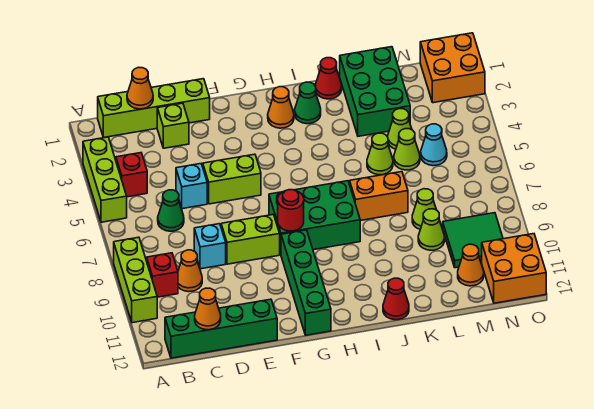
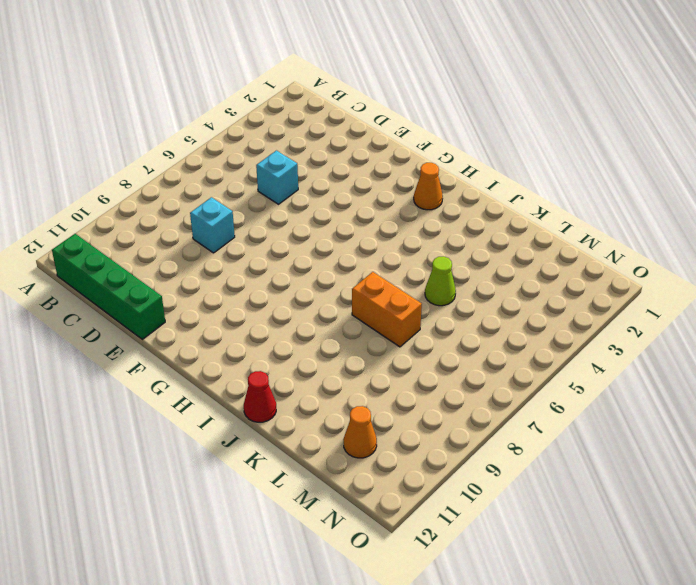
none -> lime brick A3:A5 level 1
none -> lime brick A8:A10 level 1
none -> lime brick B1:E1 level 1
none -> red brick B4 level 1

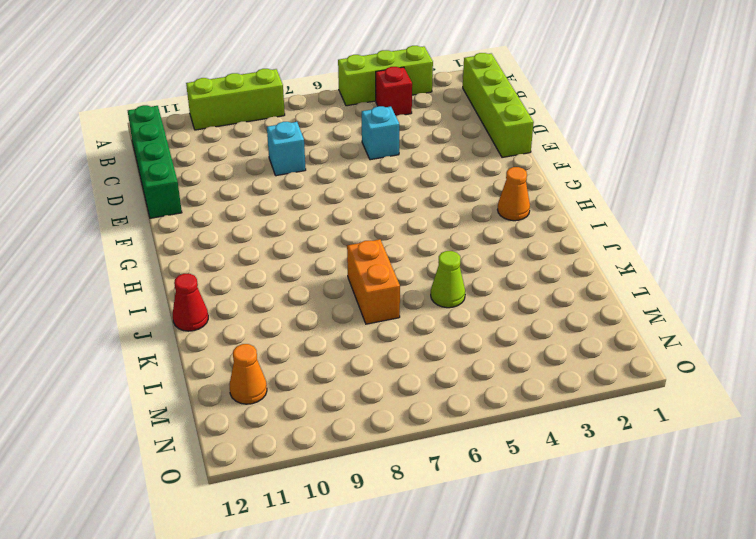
none -> red brick B9 level 1
none -> green cone C6 level 1
none -> orange cone C9 level 1
none -> lime brick D2 level 1

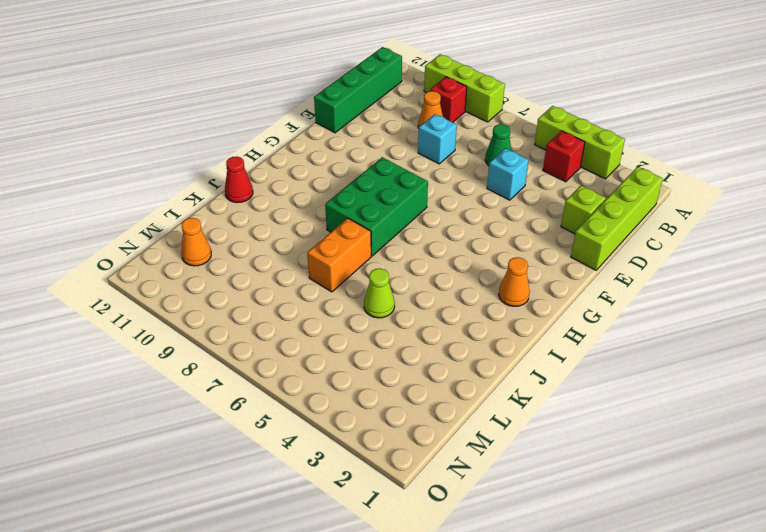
none -> lime brick E5:F5 level 1
none -> lime brick E8:F8 level 1
none -> green brick G9:G12 level 1
none -> green cone I2 level 1

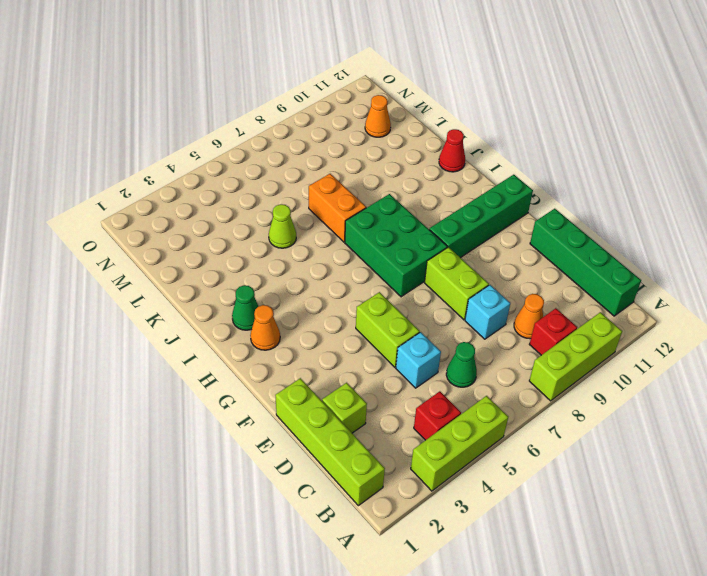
none -> red cone J1 level 1
none -> green brick K1:L3 level 1
none -> lime cone L4 level 1
none -> lime cone L5 level 1

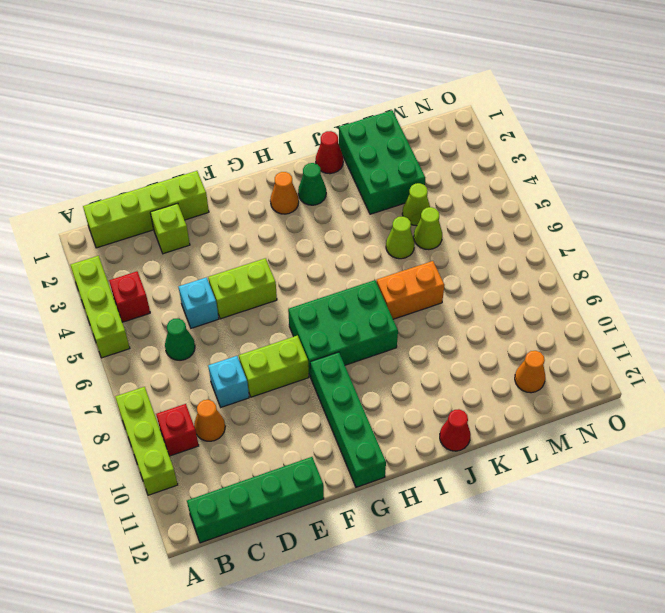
none -> lime cone L8 level 1
none -> lime cone L9 level 1
none -> cyan cone M5 level 1
none -> green tile M9:N10 level 1

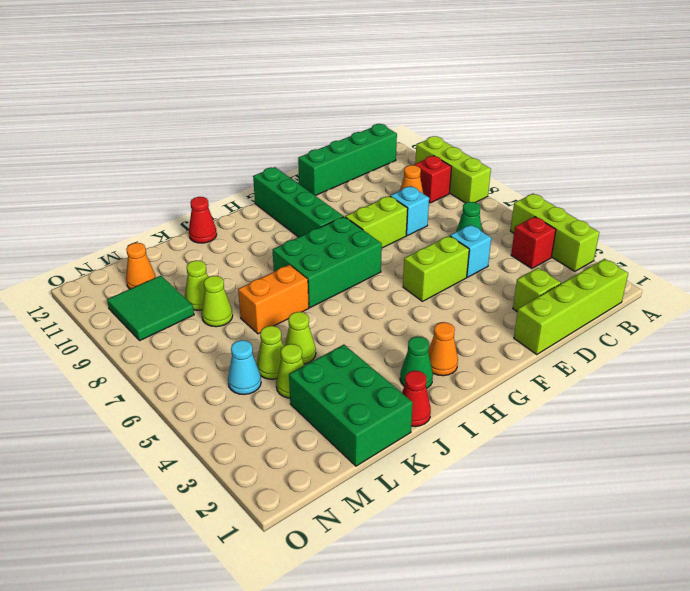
none -> orange brick N1:O2 level 1
none -> orange brick N11:O12 level 1
none -> orange cone C1 level 2
none -> orange cone C12 level 2

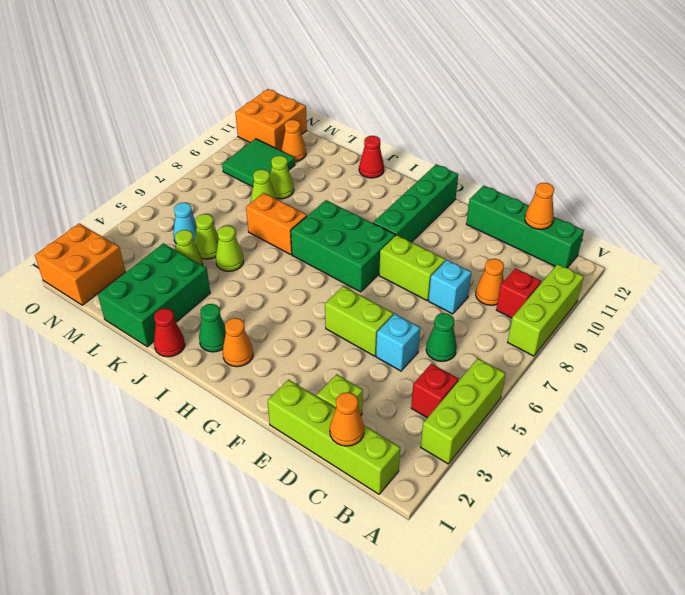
none -> red round brick G8 level 2

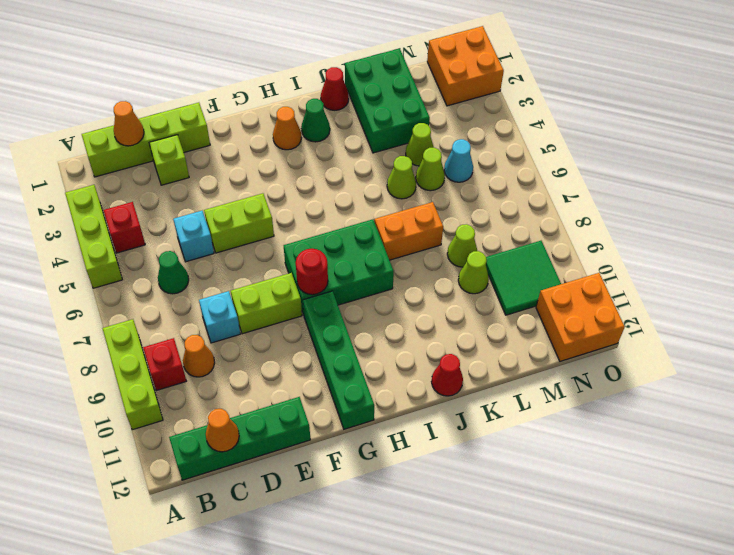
none -> orange cone M11 level 1

